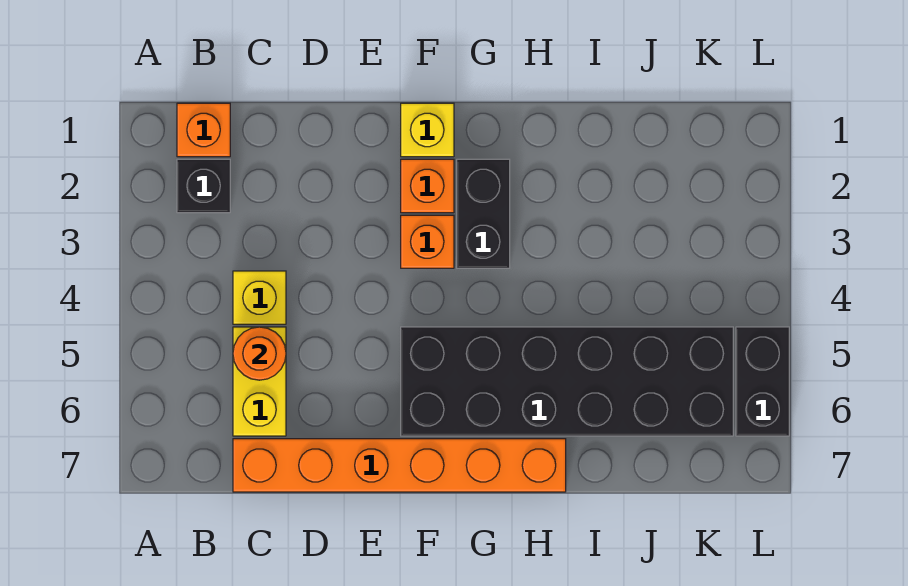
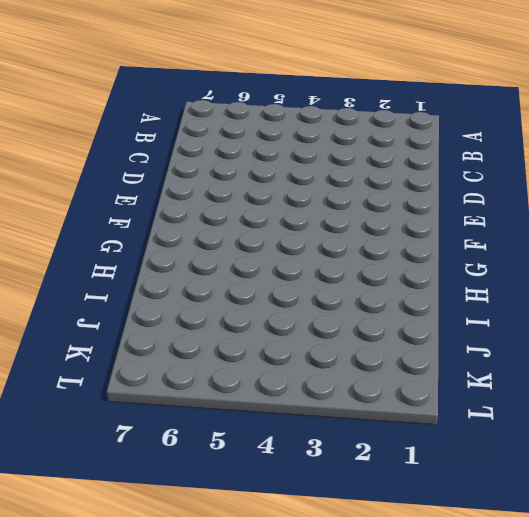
none -> orange brick B1 level 1
none -> black brick B2 level 1
none -> yellow brick C4 level 1

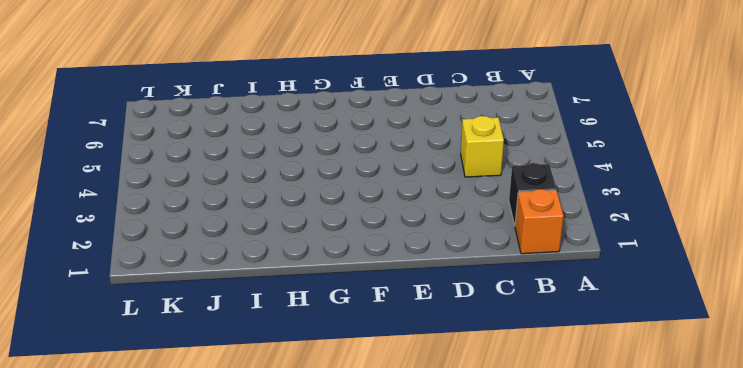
none -> yellow brick C5:C6 level 1
none -> orange brick C7:H7 level 1
none -> yellow brick F1 level 1

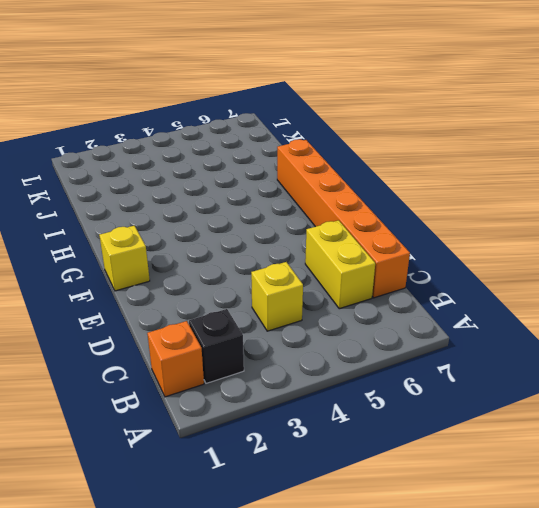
yellow brick C6:D6 level 1 -> yellow brick C5:C6 level 1
none -> orange brick F2 level 1
none -> orange brick F3 level 1
none -> black brick F5:K6 level 1

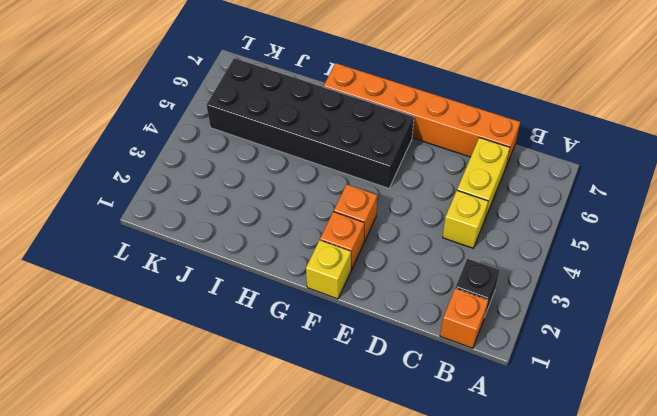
none -> black brick G2:G3 level 1
none -> black brick L5:L6 level 1
none -> orange round brick C5 level 2

